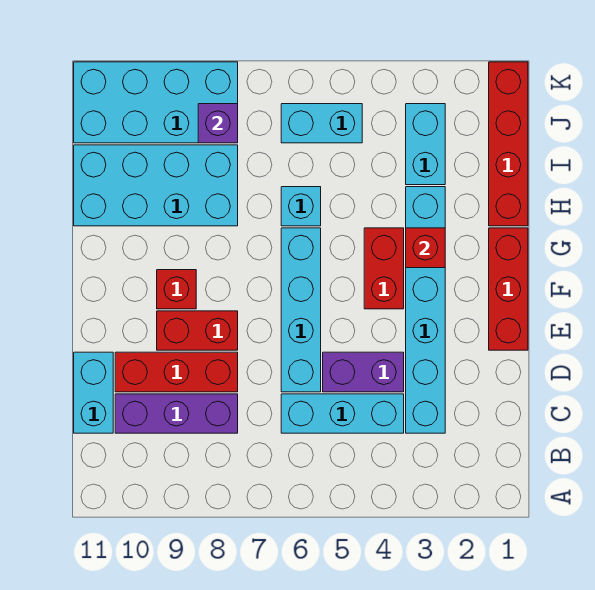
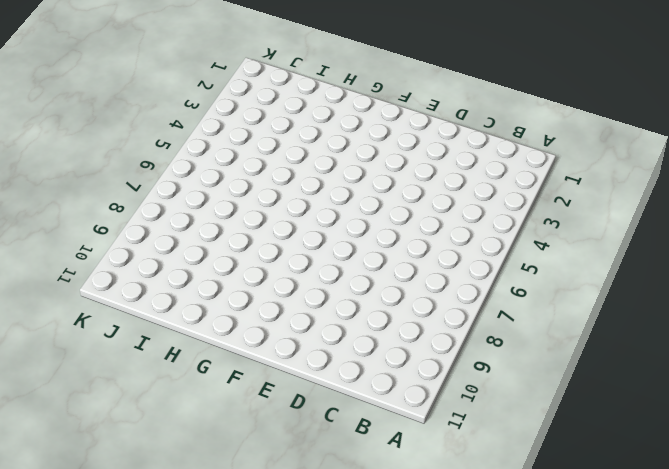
none -> cyan brick C3:H3 level 1
none -> cyan brick C4:C6 level 1
none -> purple brick C8:C10 level 1

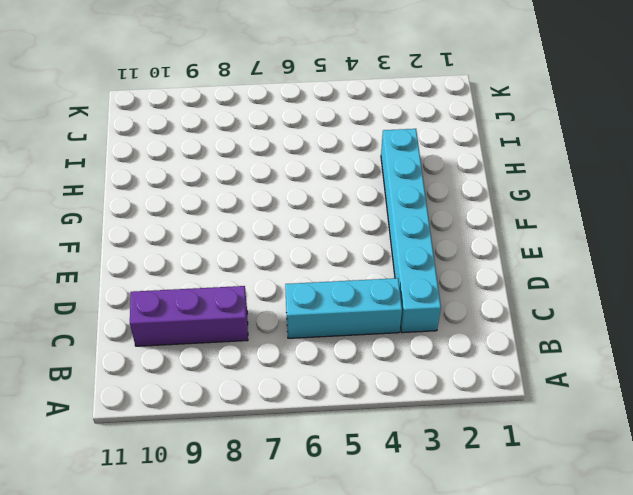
none -> cyan brick C11:D11 level 1
none -> purple brick D4:D5 level 1
none -> cyan brick D6:G6 level 1

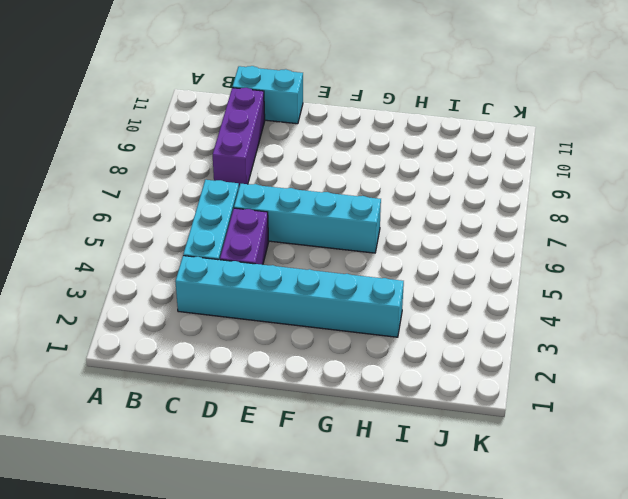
none -> red brick D8:D10 level 1
none -> red brick E1:G1 level 1
none -> red brick E8:E9 level 1

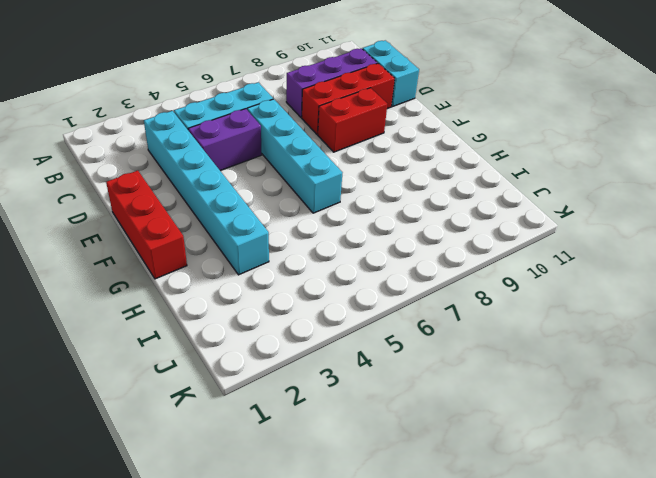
none -> red brick F4:G4 level 1
none -> red brick F9 level 1
none -> red brick H1:K1 level 1

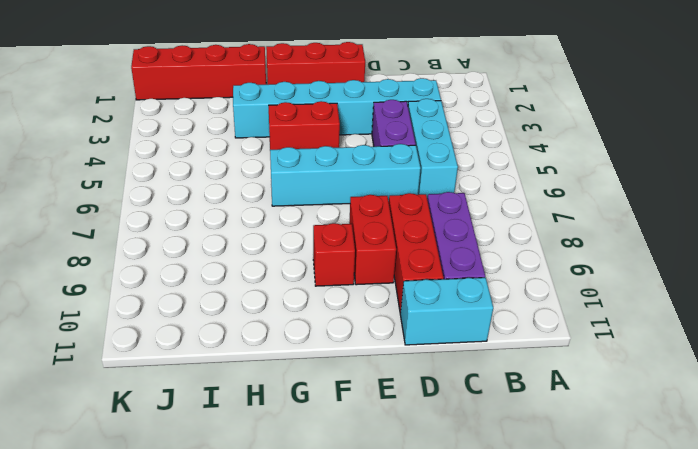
none -> cyan brick H6 level 1
none -> cyan brick H8:I11 level 1
none -> cyan brick I3:J3 level 1

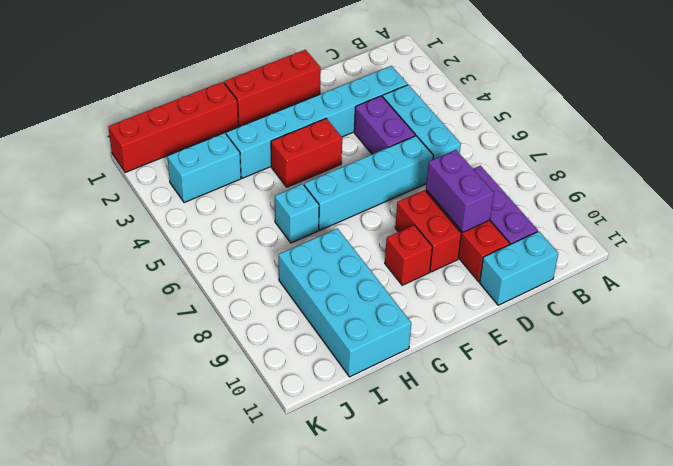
purple brick D8:D9 level 2 -> none
none -> cyan brick J5:J6 level 1
none -> cyan brick J8:K11 level 1
none -> red brick G3 level 2

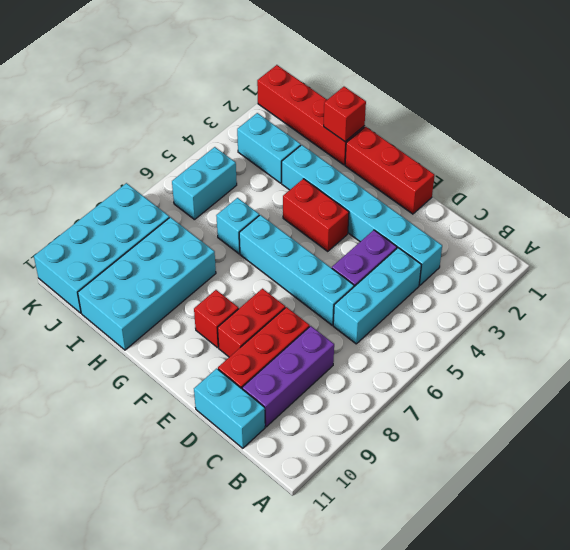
red brick H1 level 2 -> red brick G3 level 2
none -> purple brick J8 level 2

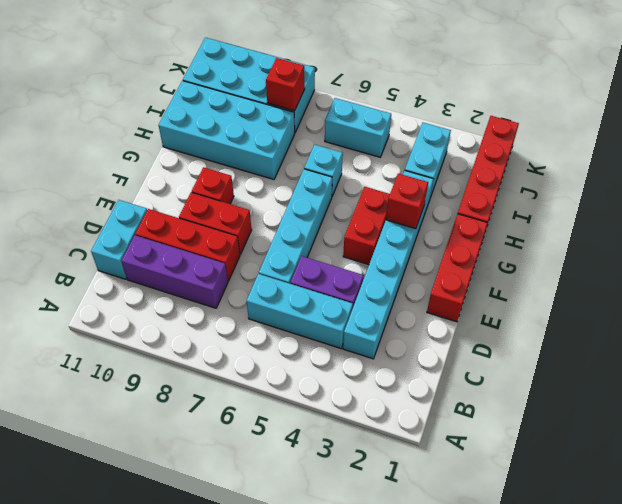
red brick J8 level 2 -> purple brick J8 level 2

